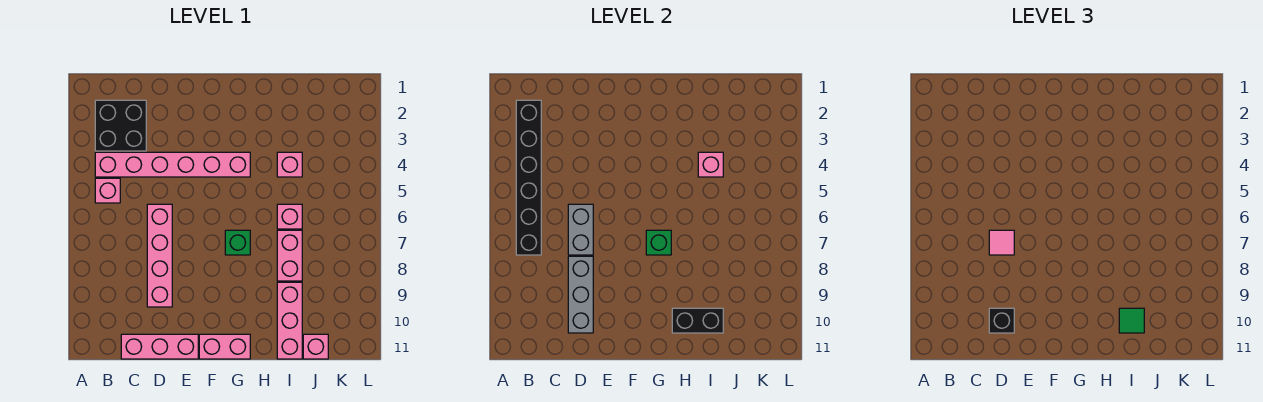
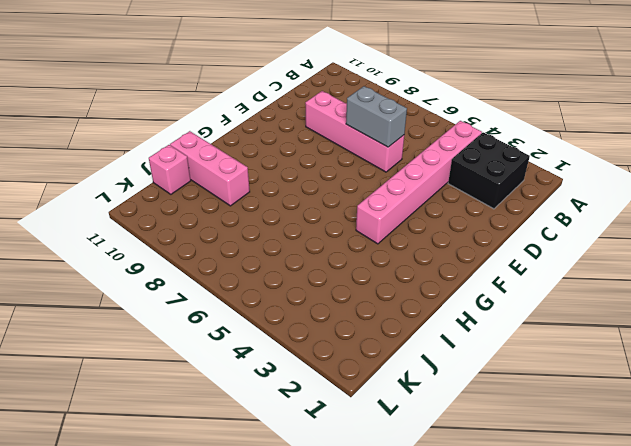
none -> pink brick B5 level 1
none -> pink brick C11:E11 level 1
none -> pink brick F11:G11 level 1

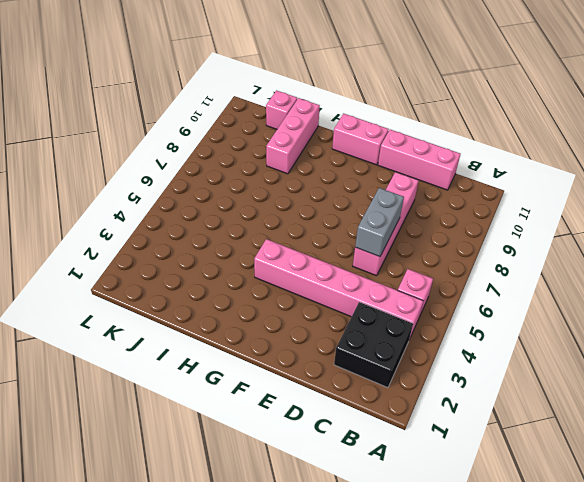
none -> green brick G7 level 1
none -> pink brick I4 level 1
none -> pink brick I6 level 1

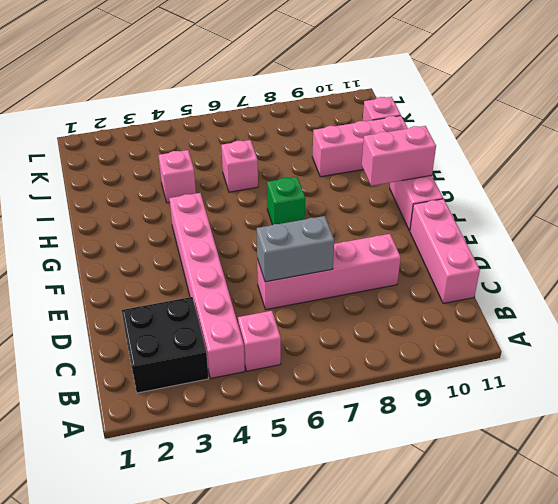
pink brick G10:G11 level 2 -> pink brick I7:I8 level 1
none -> black brick B2:B7 level 2
none -> grey brick D8:D10 level 2
none -> green brick G7 level 2

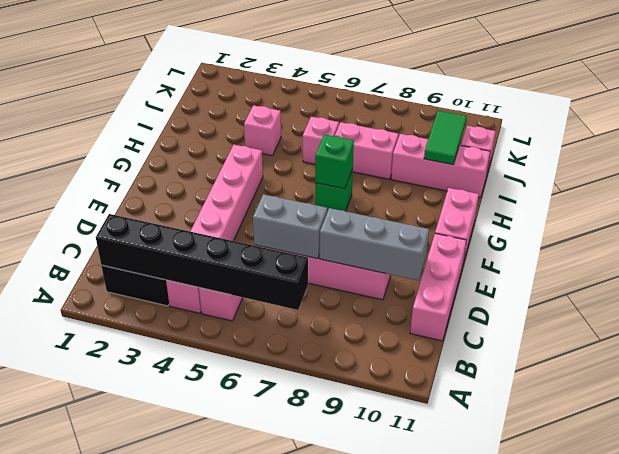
green tile I10:J10 level 2 -> black brick H10:I10 level 2
none -> pink brick I4 level 2
none -> pink tile D7 level 3
none -> black brick D10 level 3

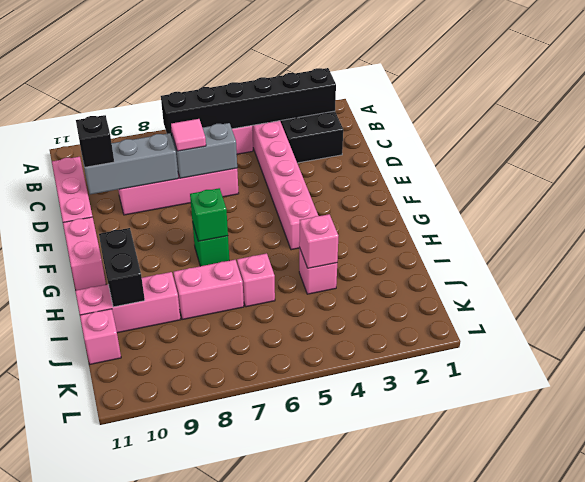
none -> green tile I10 level 3

